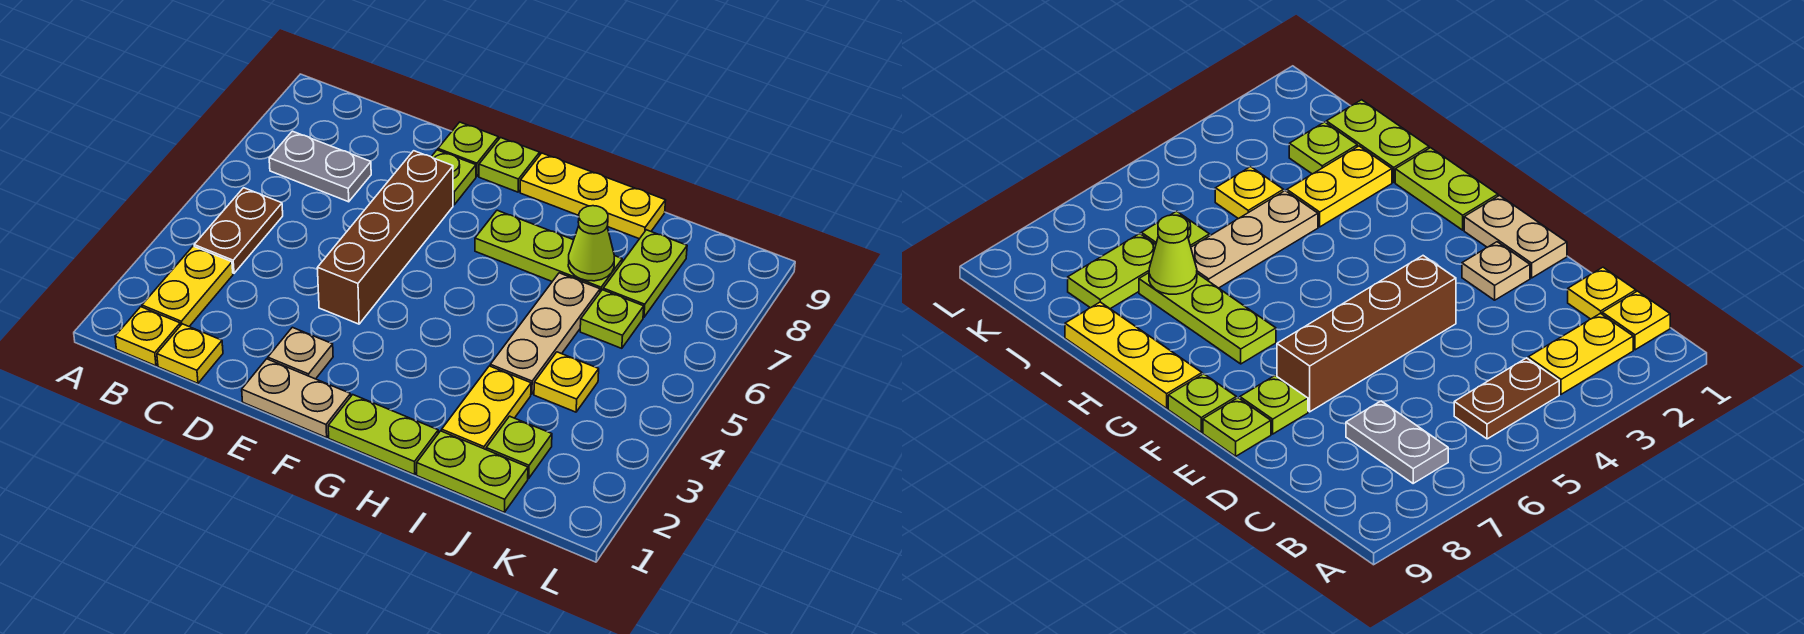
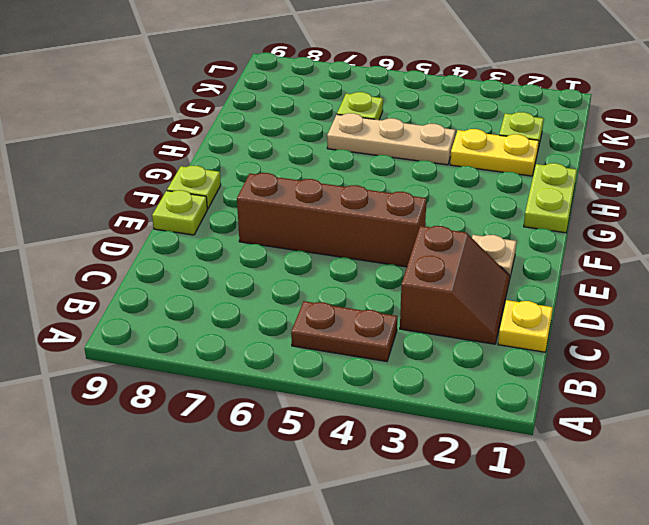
brown slope C2:D3 level 1 top 3 -> none
none -> yellow plate B1 level 1
none -> yellow plate B2:B3 level 1
none -> grey plate B7:C7 level 1

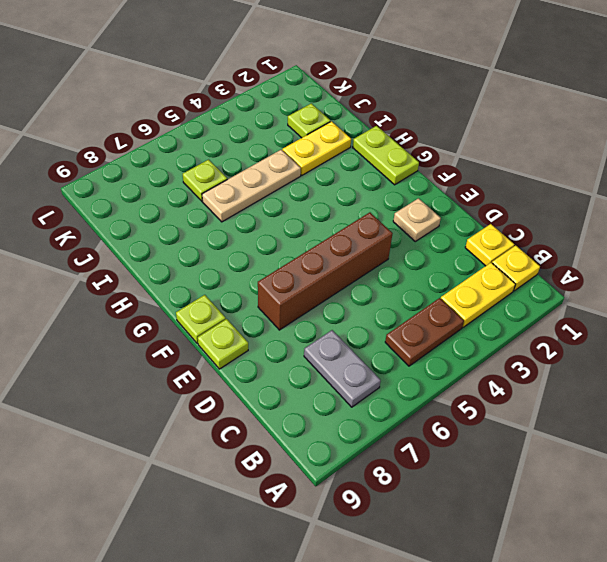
none -> tan plate E1:F1 level 1
none -> lime plate E8 level 1
none -> lime plate G7:I7 level 1

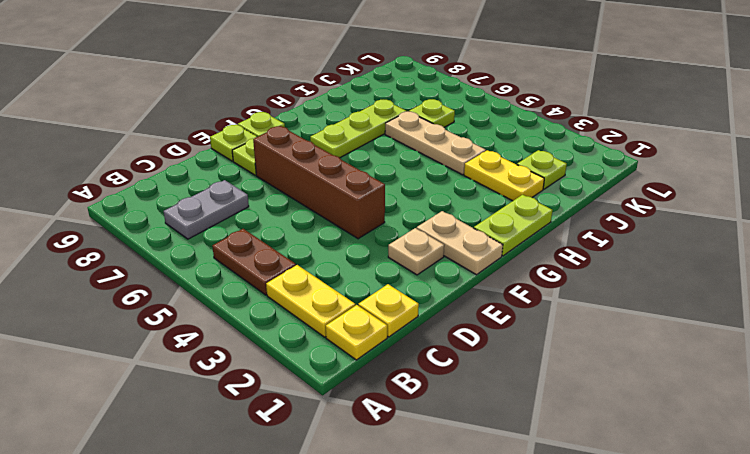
tan plate F1:F2 level 1 -> tan plate E1:F1 level 1
none -> yellow plate G9:I9 level 1
none -> lime plate I1:J1 level 1
none -> yellow plate J4 level 1

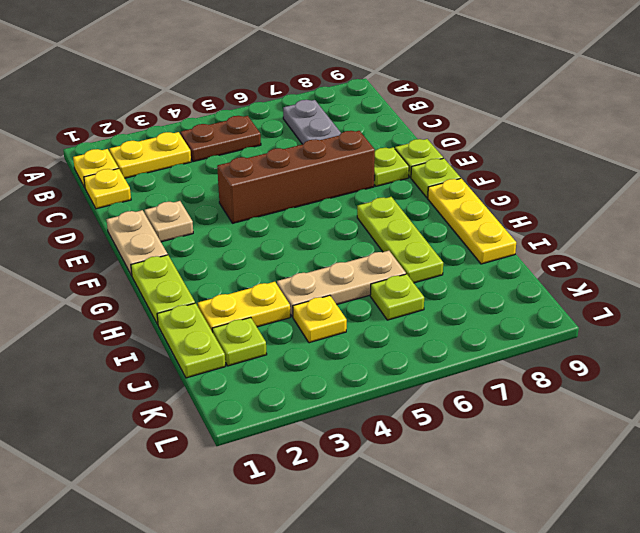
none -> lime plate J7:J8 level 1
none -> lime cone I7 level 2

